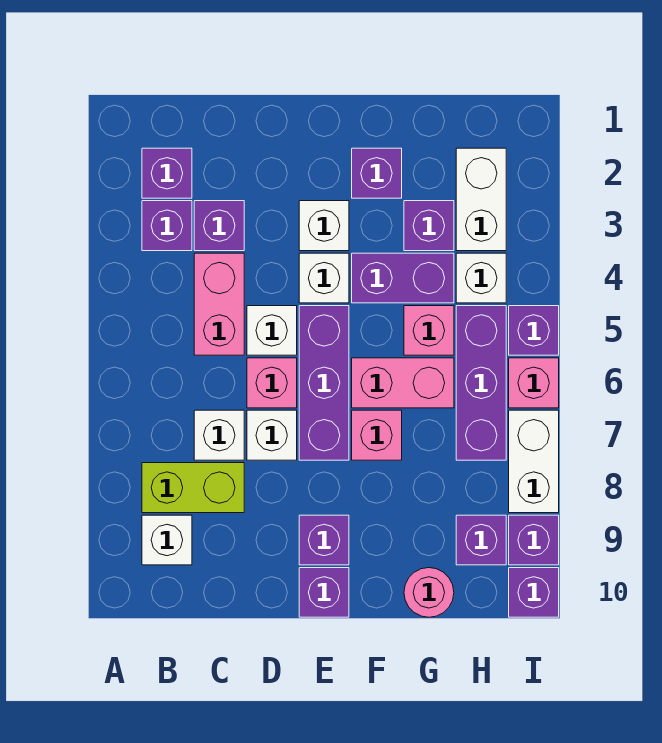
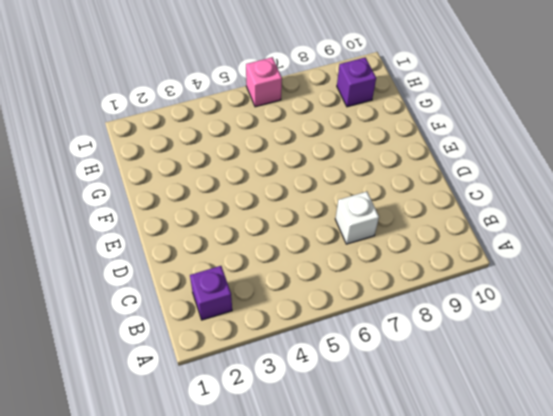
none -> purple brick B3 level 1
none -> lime brick B8:C8 level 1
none -> white brick B9 level 1
none -> purple brick C3 level 1

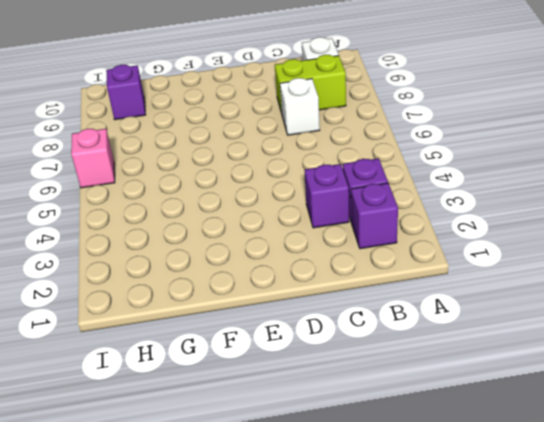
none -> pink brick C4:C5 level 1
none -> white brick D5 level 1
none -> pink brick D6 level 1
none -> white brick D7 level 1

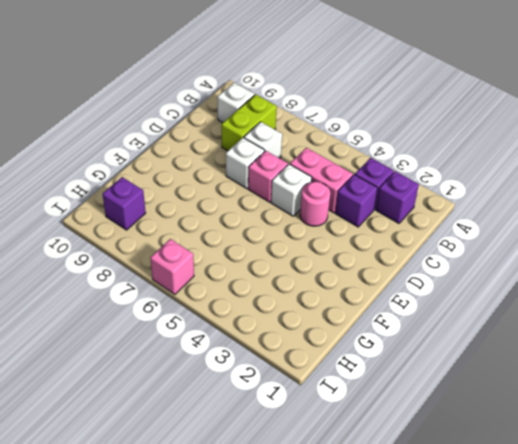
pink round brick D4 level 1 -> pink round brick G10 level 1
none -> white brick E3 level 1
none -> white brick E4 level 1
none -> purple brick E5:E7 level 1
none -> purple brick E9 level 1

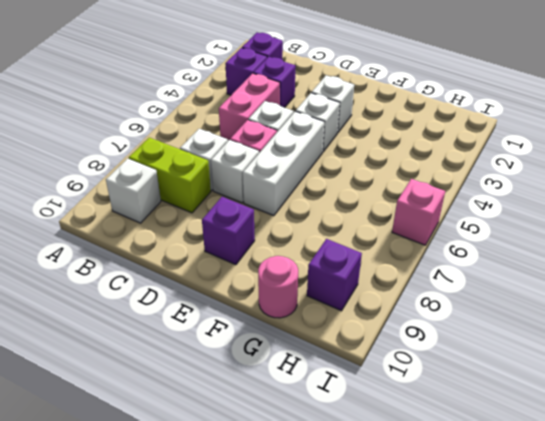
white brick E5:E7 level 1 -> purple brick E5:E7 level 1
none -> purple brick E10 level 1
none -> purple brick F2 level 1
none -> purple brick F4:G4 level 1
none -> pink brick F6:G6 level 1

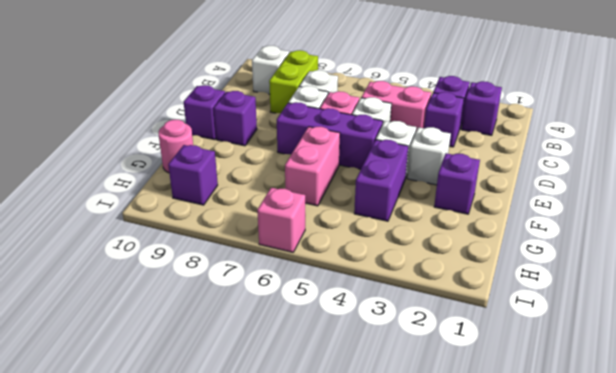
none -> pink brick F7 level 1
none -> purple brick G3 level 1
none -> pink brick G5 level 1
none -> white brick H2:H3 level 1

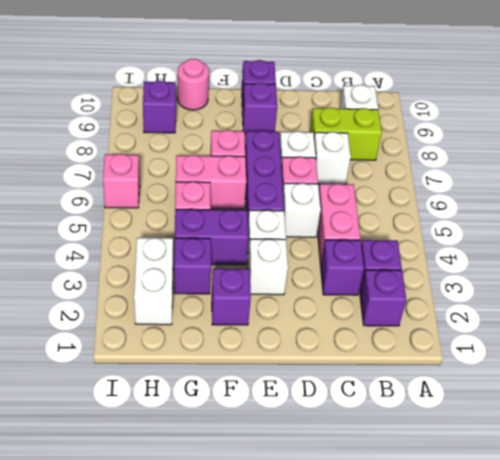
none -> white brick H4 level 1
none -> purple brick H5:H7 level 1
none -> purple brick I5 level 1
none -> white brick I7:I8 level 1

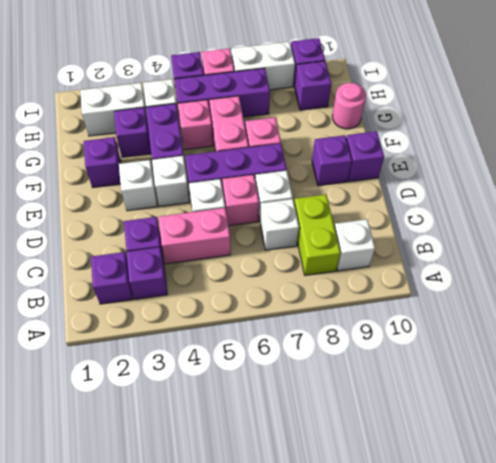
none -> purple brick I10 level 1

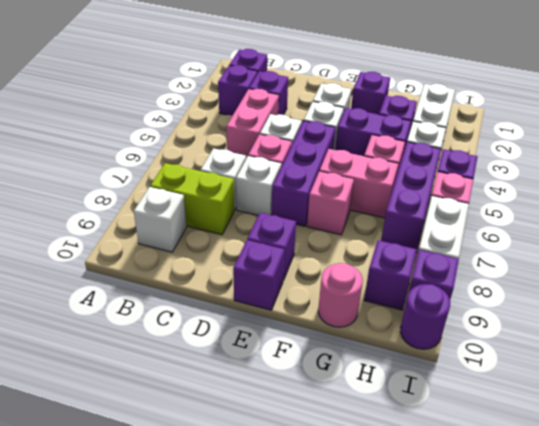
purple round brick I10 level 1 -> purple brick I10 level 1

